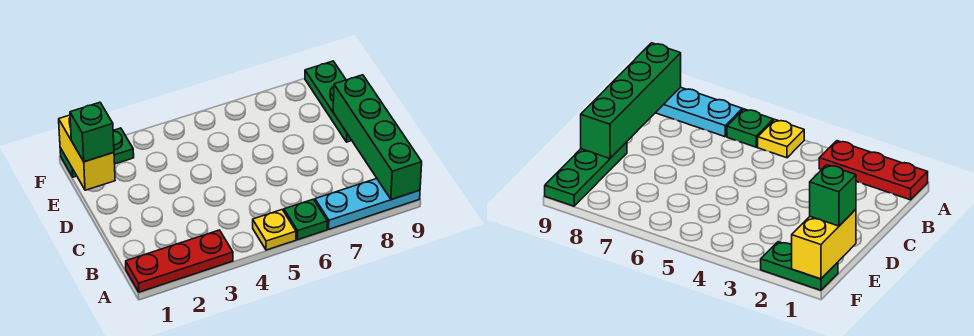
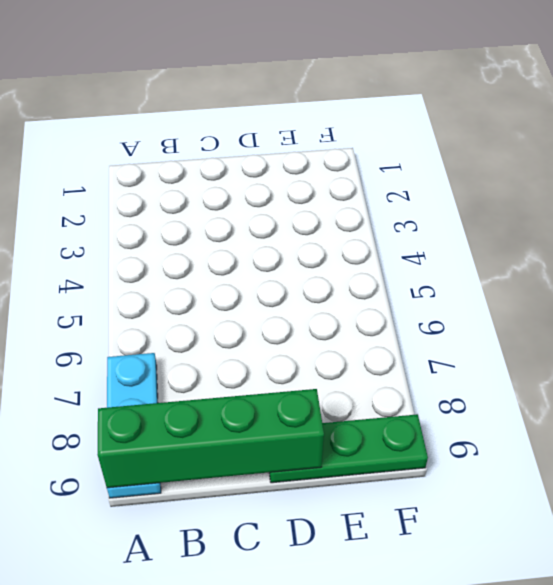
none -> red plate A1:A3 level 1
none -> yellow plate A5 level 1

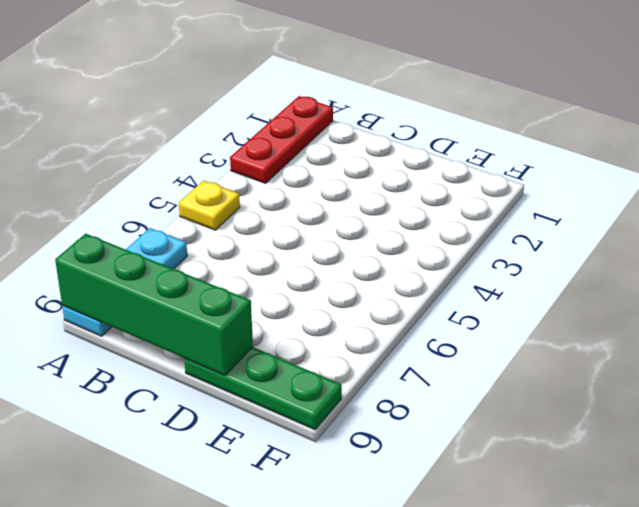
none -> green plate A6 level 1
none -> green plate F1:F2 level 1

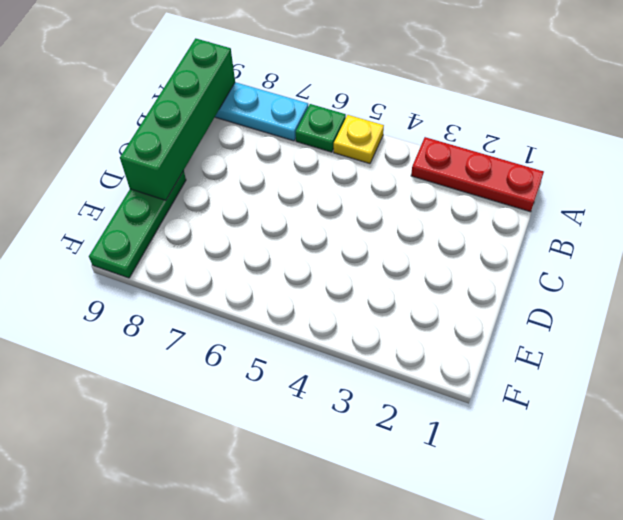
none -> green plate F1:F2 level 1
none -> yellow brick E1:F1 level 2

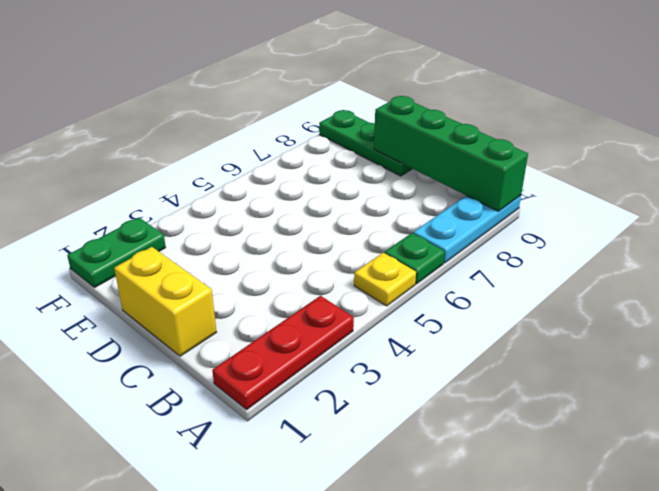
yellow brick C1:D1 level 1 -> yellow brick E1:F1 level 2
none -> green brick E1 level 3

